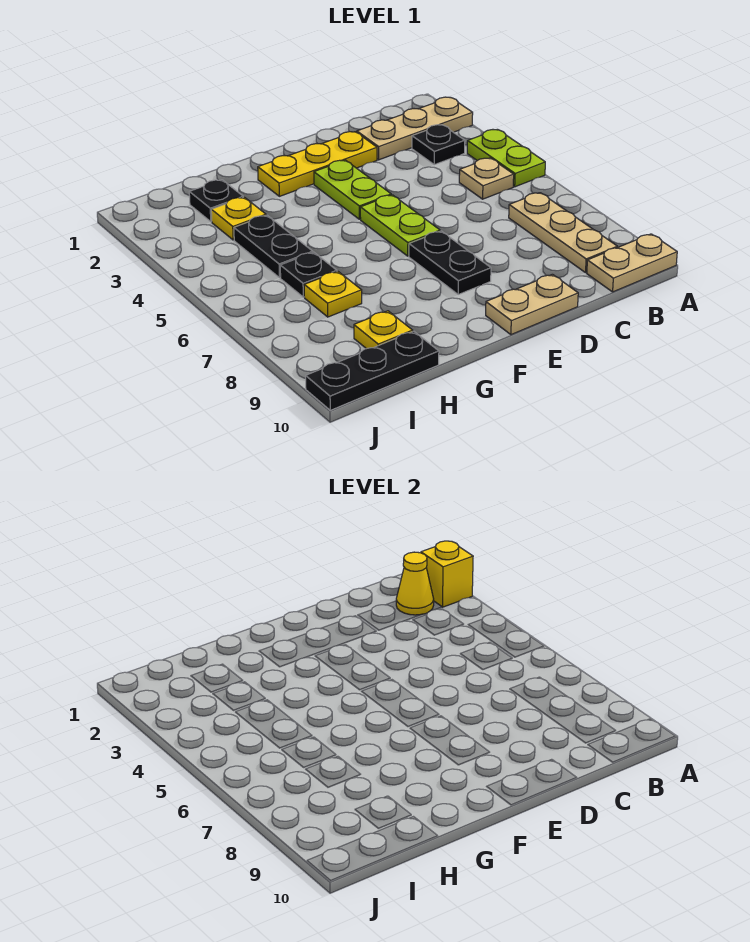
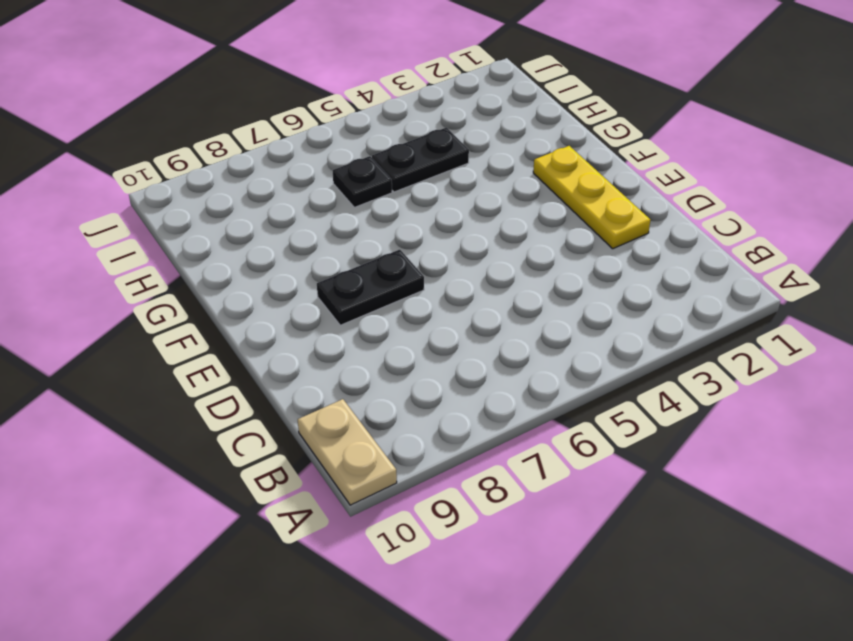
none -> tan plate A2:C2 level 1
none -> lime plate A4:A5 level 1
none -> black plate B3 level 1

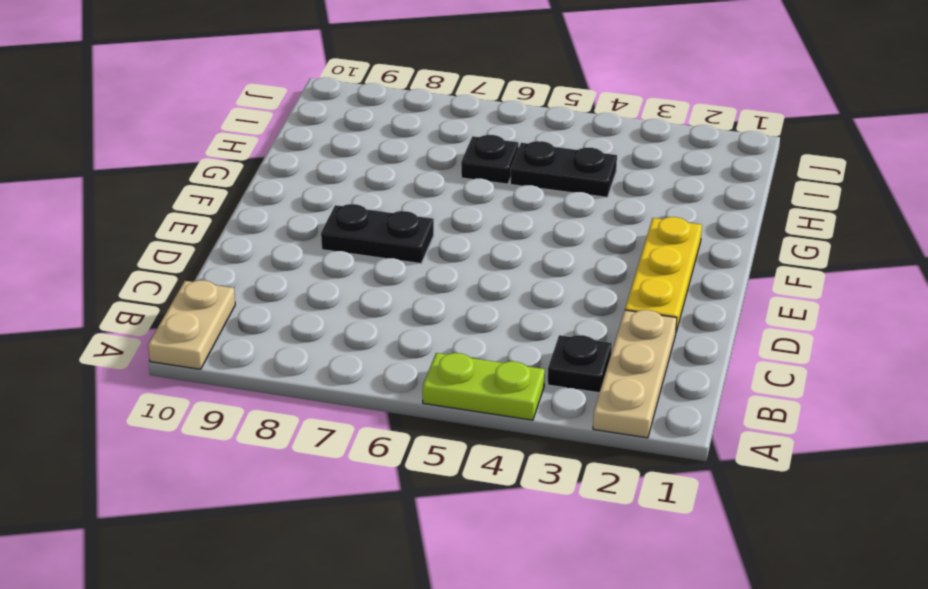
none -> tan plate B5 level 1
none -> tan plate B7:B9 level 1
none -> tan plate D10:E10 level 1

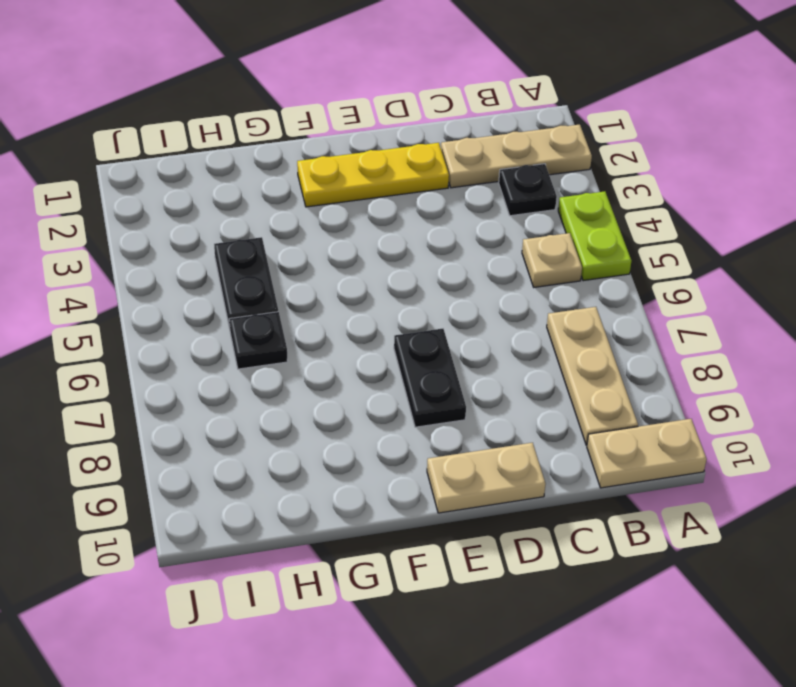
none -> lime plate E3:E4 level 1
none -> lime plate E5:E6 level 1
none -> black plate H2 level 1

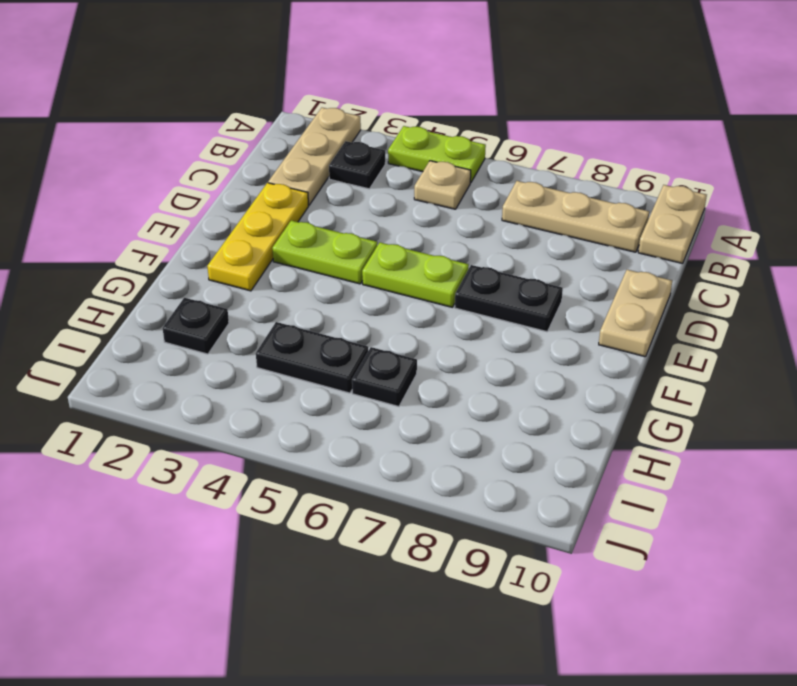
none -> yellow plate H3 level 1
none -> yellow plate H7 level 1
none -> yellow plate H9 level 1

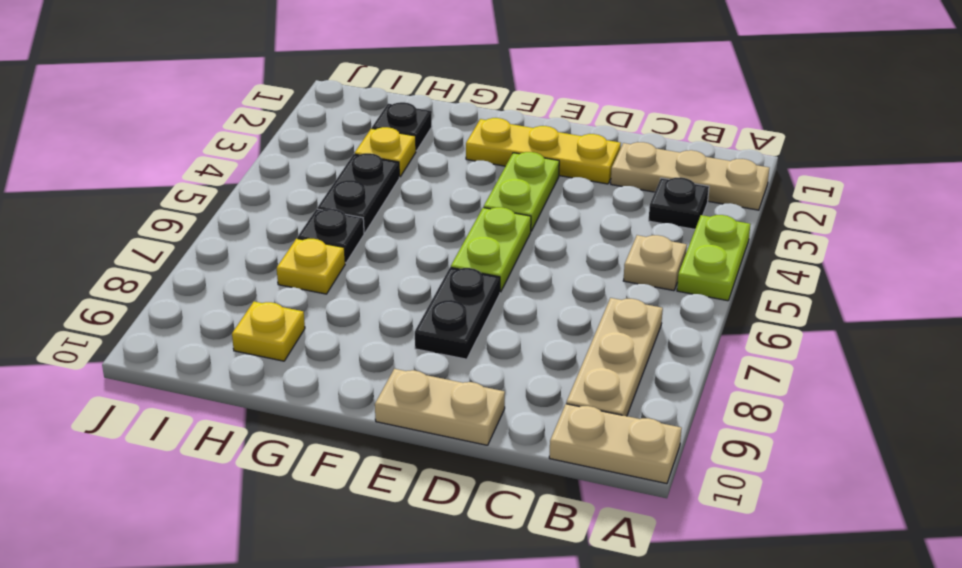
none -> black plate H10:J10 level 1
none -> yellow brick A2 level 2
none -> yellow cone B2 level 2

